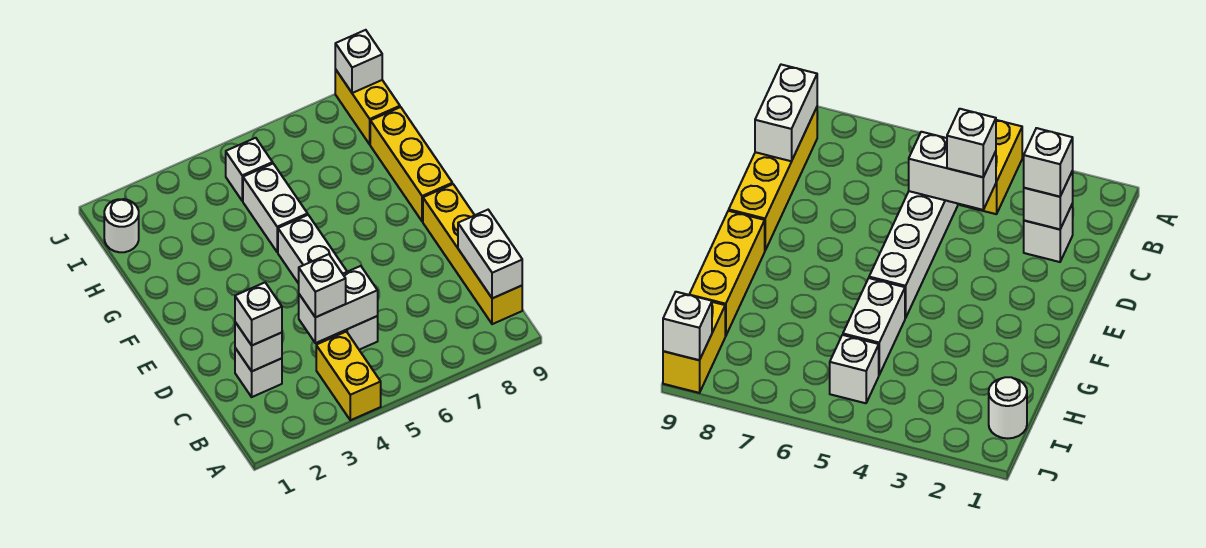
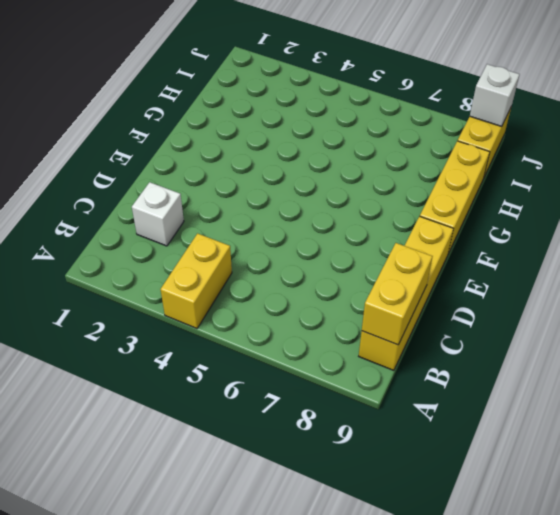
yellow brick B9:C9 level 2 -> white brick B9:C9 level 2
none -> white brick C5:F5 level 1
none -> white brick G5:H5 level 1
none -> white round brick I1 level 1

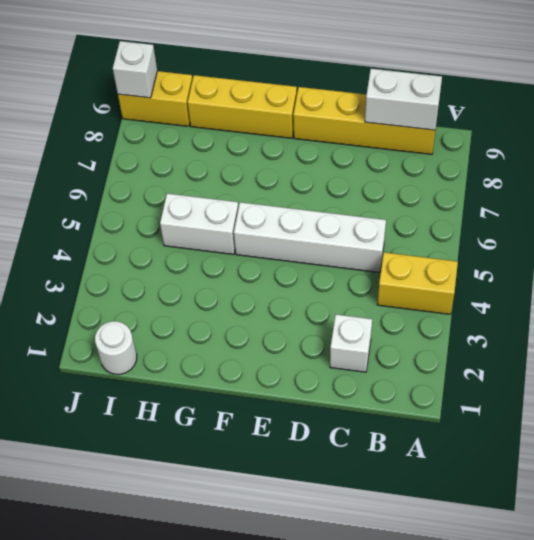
none -> white brick I5 level 1
none -> white brick C2 level 2
none -> white brick C4:C5 level 2

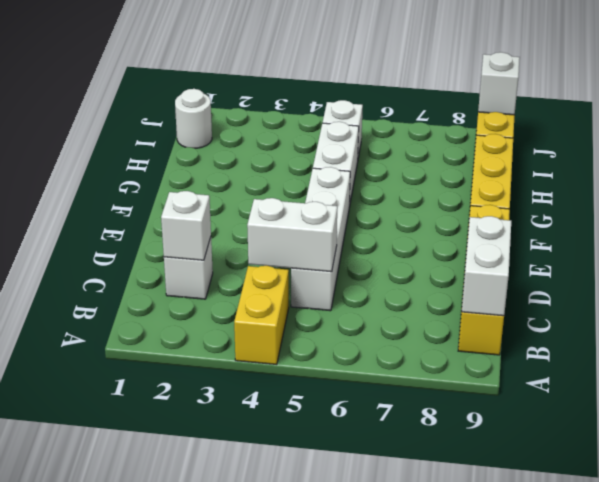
none -> white brick C2 level 3
none -> white brick C4 level 3

